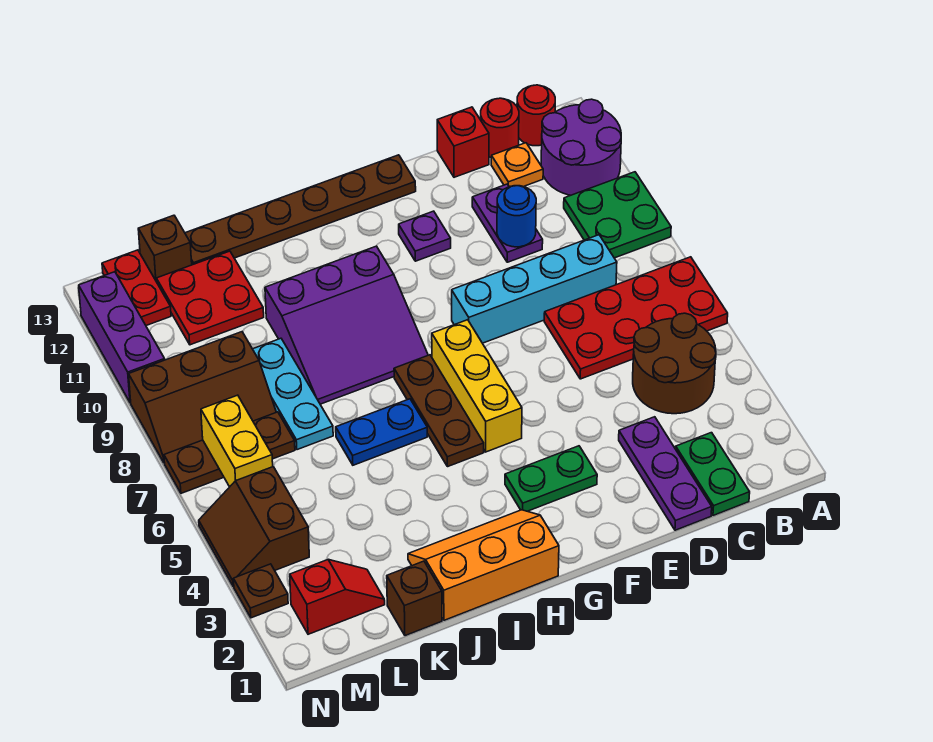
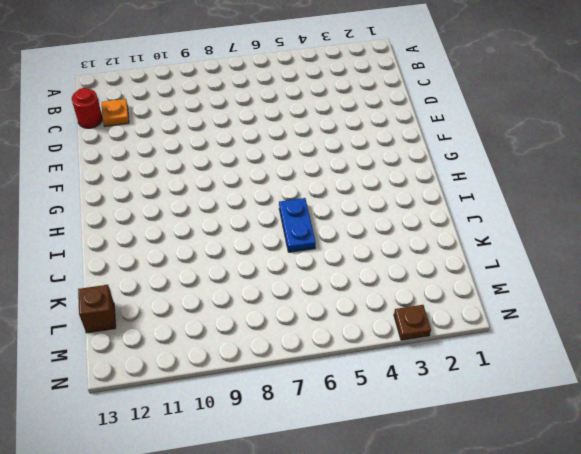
none -> red plate A6:D7 level 1
none -> green plate A9:B10 level 1
none -> purple round brick A11:B12 level 1
none -> brown round brick B4:C5 level 1

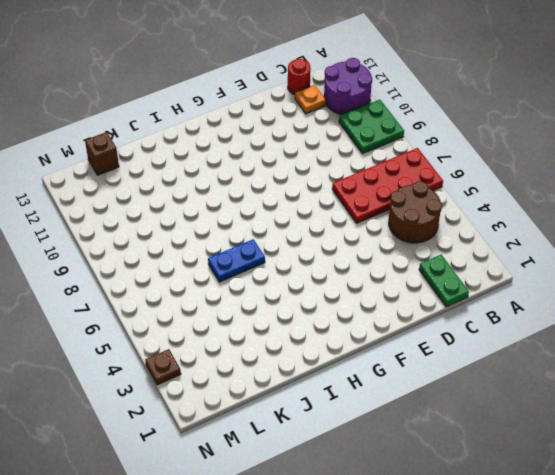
none -> red round brick B13 level 1
none -> cyan brick C8:F8 level 1
none -> purple plate D1:D3 level 1
none -> purple plate D10:D11 level 1

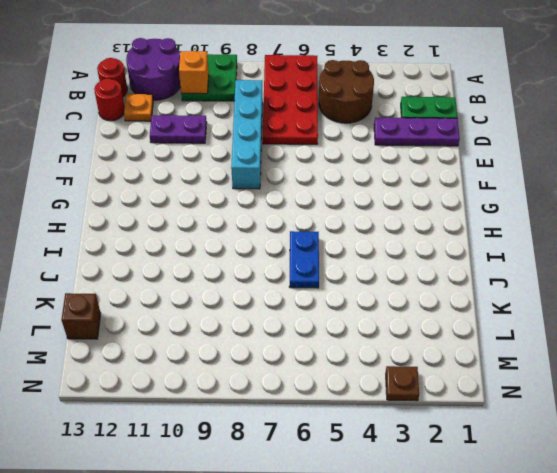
orange brick B10 level 2 -> none
none -> red brick D13 level 1
none -> green plate F3:G3 level 1
none -> purple plate F11 level 1
none -> brown plate F13:K13 level 1

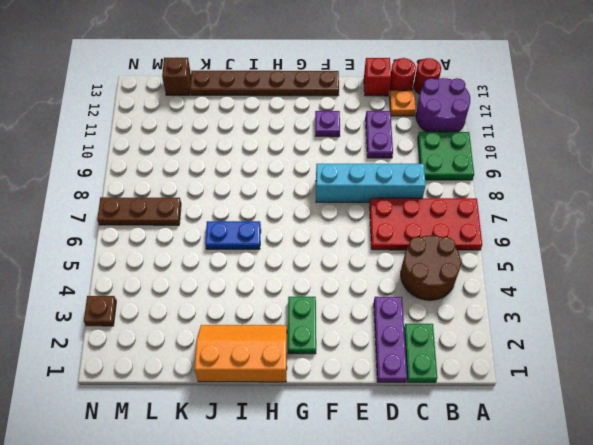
green plate G2:G3 level 1 -> green plate F3:G3 level 1
none -> yellow brick G5:G7 level 1
none -> brown plate H5:H7 level 1
none -> purple slope H8:J10 level 1 top 10
none -> brown brick K1 level 1

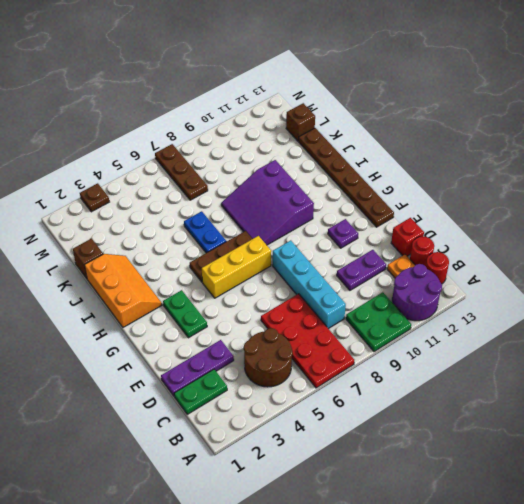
none -> cyan plate K7:K9 level 1
none -> red plate K11:L12 level 1
none -> red slope L2:M2 level 1 top M
none -> brown slope L8:N9 level 1 top 9

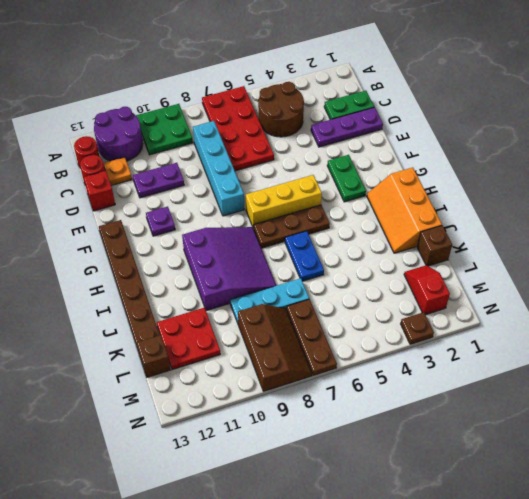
none -> brown slope M4:N5 level 1 top M
none -> red plate M12:M13 level 1
none -> purple brick N10:N12 level 1
none -> blue round brick D10 level 2

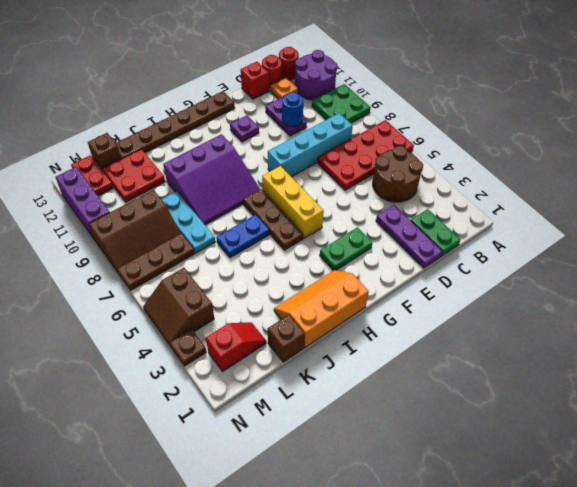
none -> yellow brick M6:M7 level 2

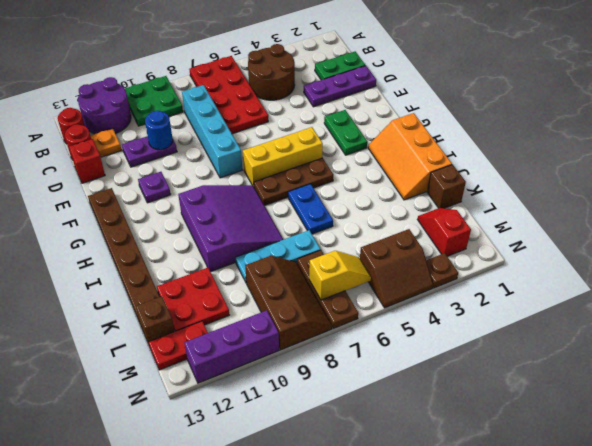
yellow slope M6:M7 level 2 top 7 -> yellow brick M6:M7 level 2

